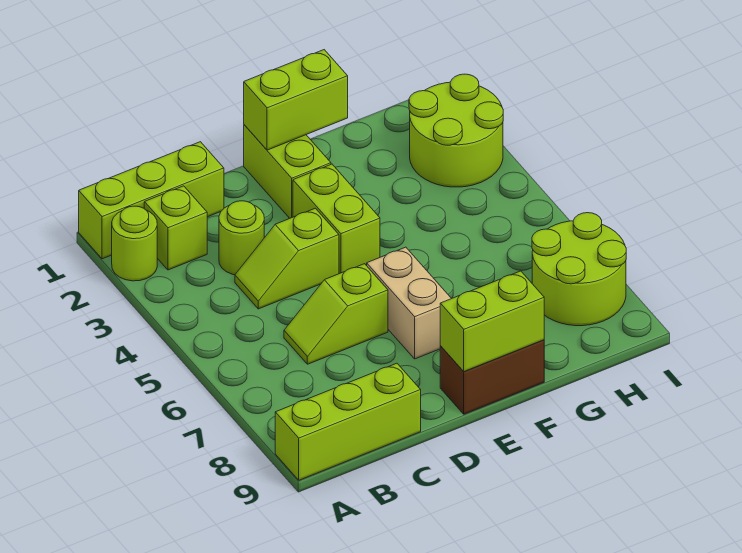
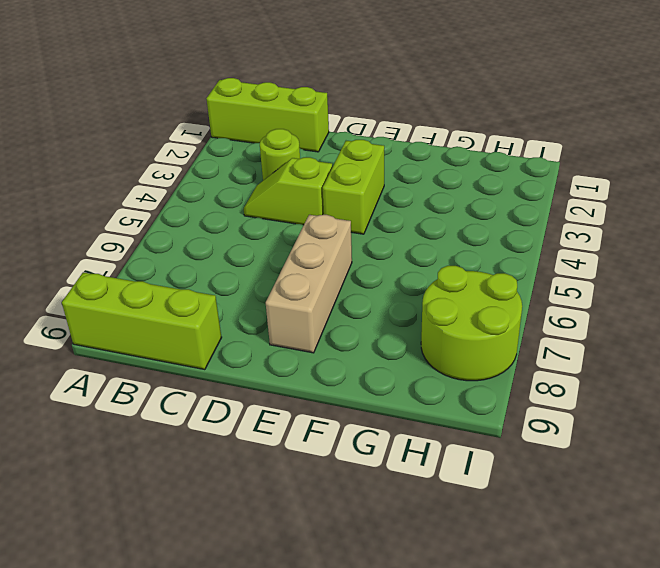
tan brick E6:E8 level 1 -> tan brick E6:E7 level 1
none -> lime round brick A2 level 1
none -> lime brick B2 level 1
none -> lime slope C6:D6 level 1 top D

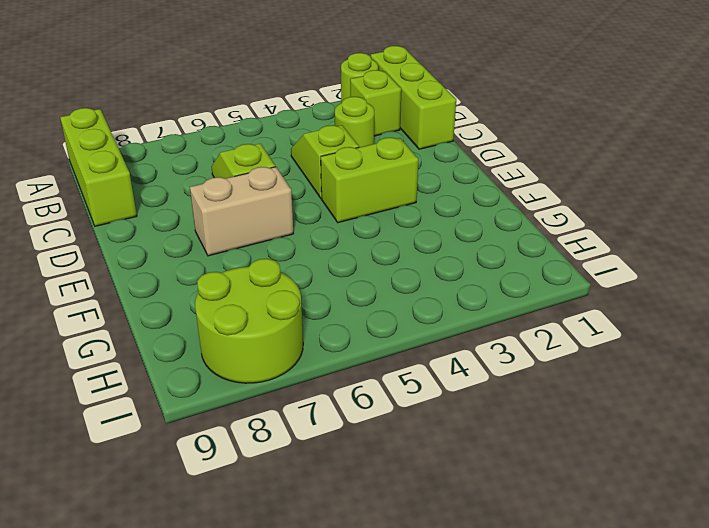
none -> lime brick E1:E2 level 1
none -> brown brick E9:F9 level 1
none -> lime round brick H2:I3 level 1

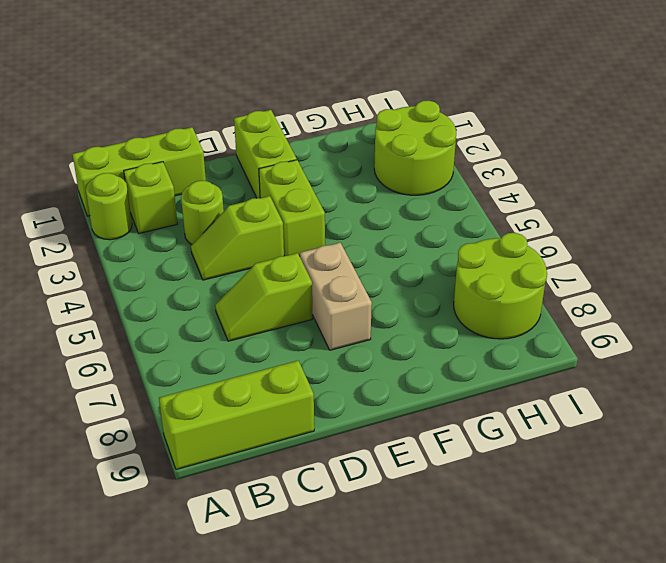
none -> brown brick E9:F9 level 1
none -> lime brick E1:F1 level 2
none -> lime brick E9:F9 level 2

